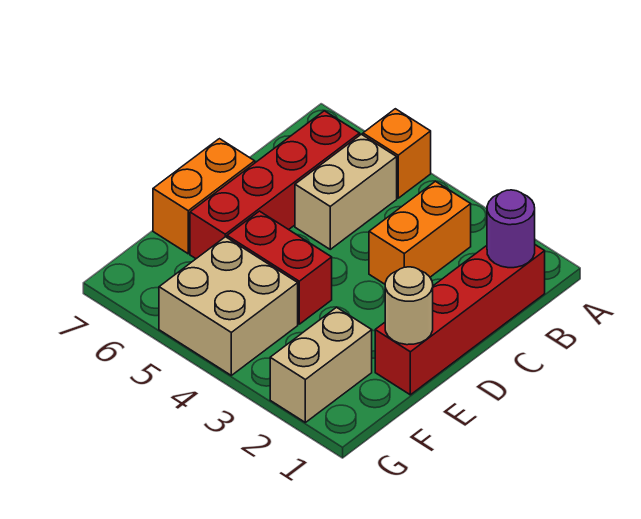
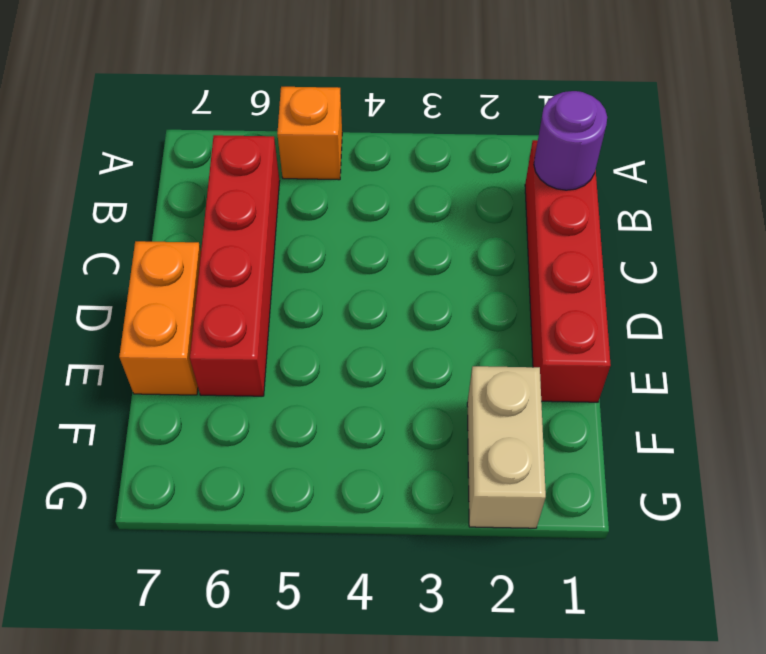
none -> orange brick B3:C3 level 1
none -> tan brick B5:C5 level 1

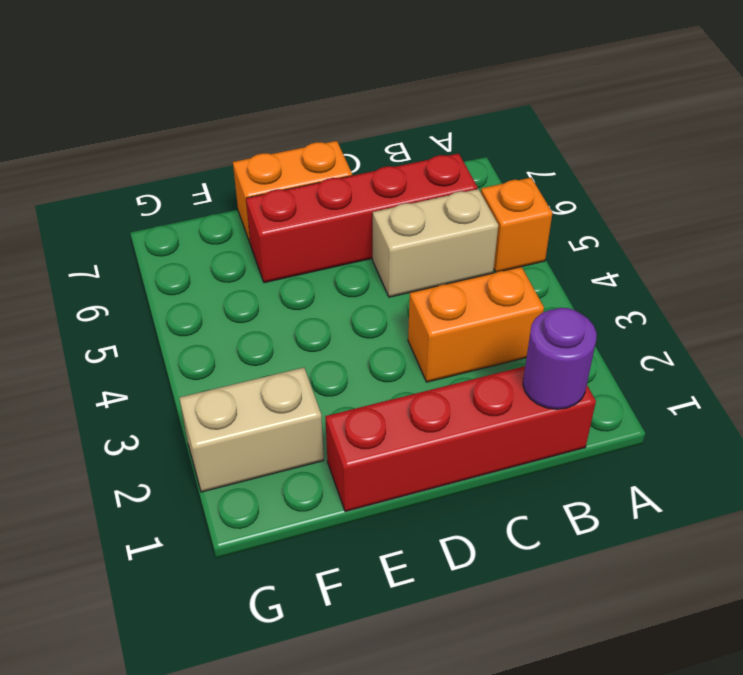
none -> red brick E4:E5 level 1
none -> tan brick F4:G5 level 1

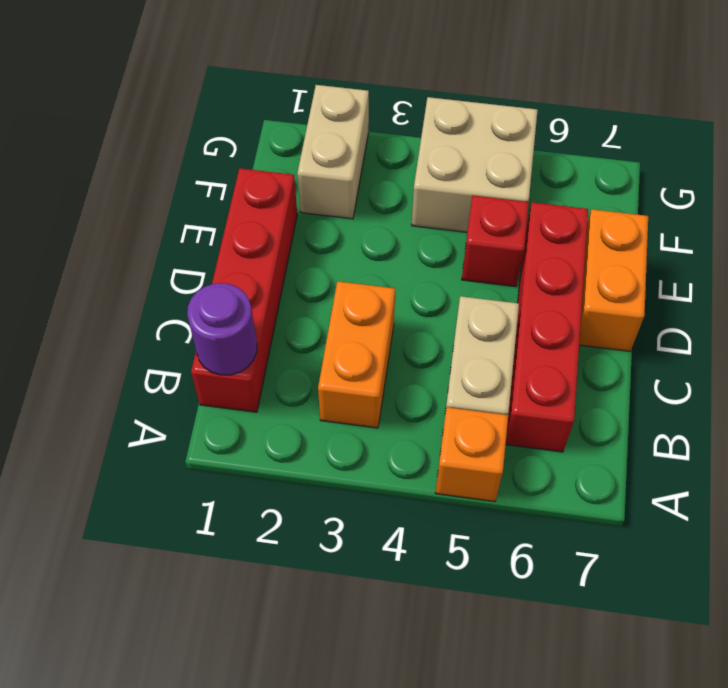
red brick E5 level 1 -> red brick E4:E5 level 1
none -> tan round brick E1 level 2

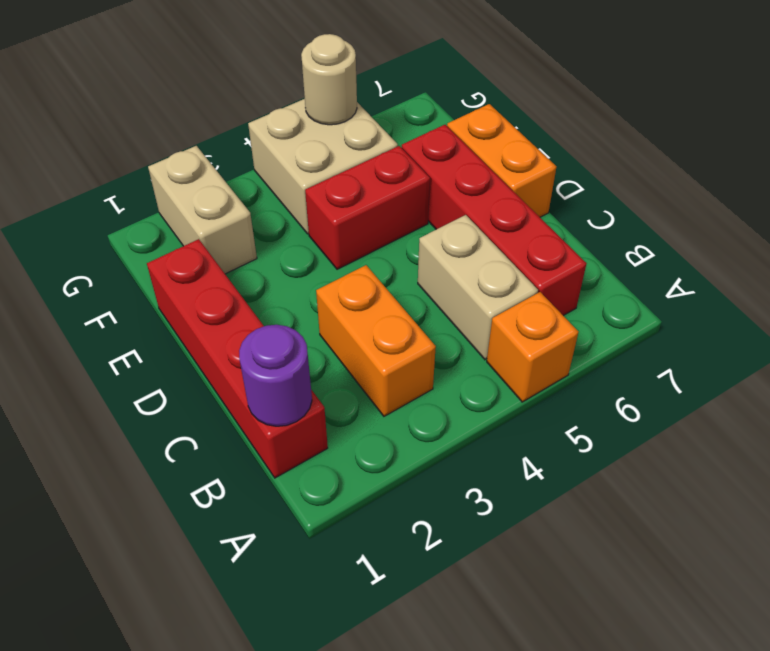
tan round brick G5 level 2 -> tan round brick E1 level 2

